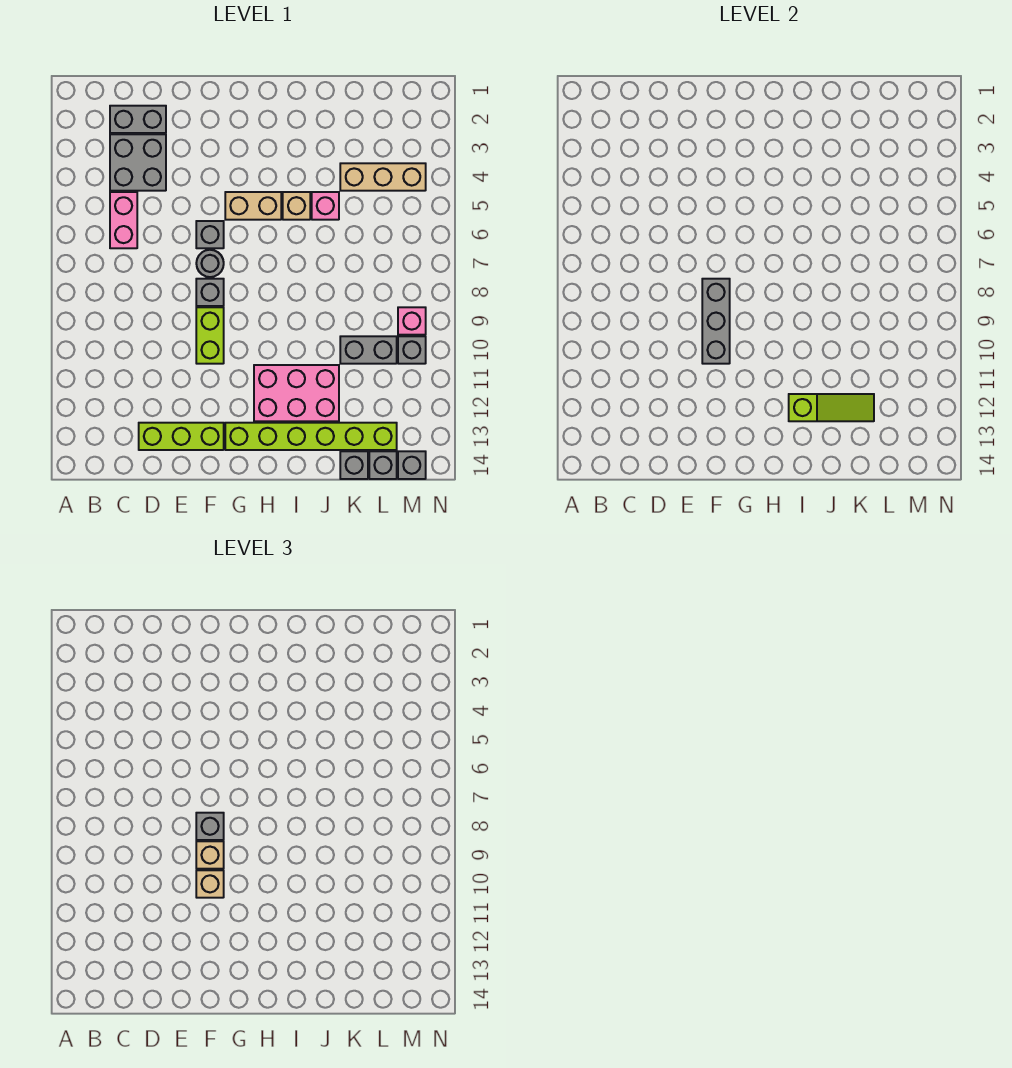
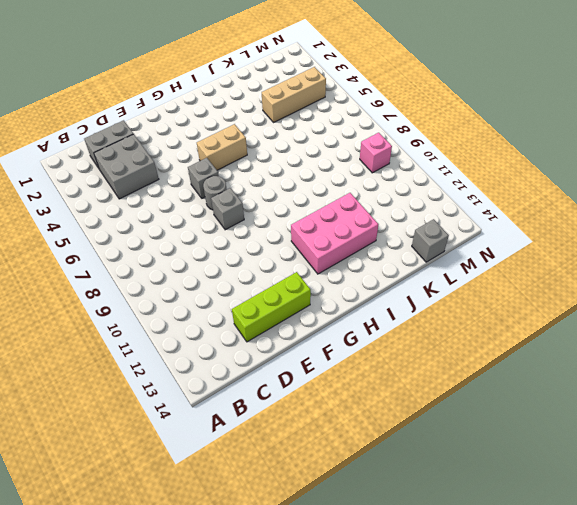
none -> pink brick C5:C6 level 1
none -> lime brick F9:F10 level 1
none -> lime brick G13:L13 level 1

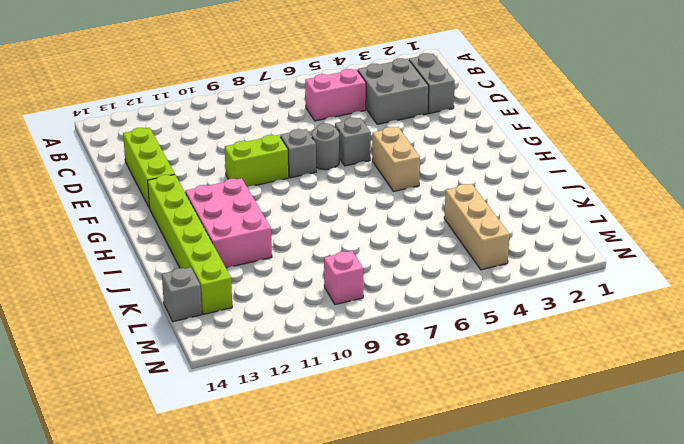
none -> tan brick I5 level 1
none -> pink brick J5 level 1
none -> grey brick K10:L10 level 1

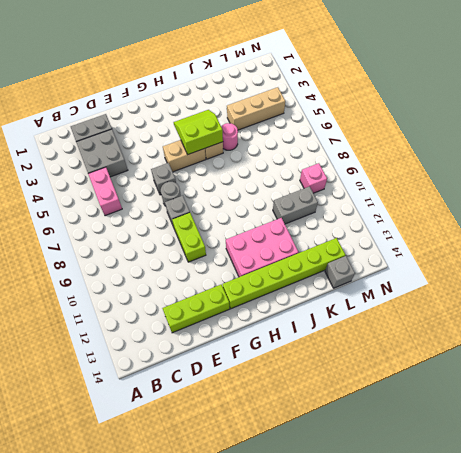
lime slope H4:I5 level 2 top 5 -> none
pink round brick J5 level 1 -> pink brick J5 level 1
none -> grey brick K14 level 1
none -> grey brick M10 level 1
none -> grey brick M14 level 1

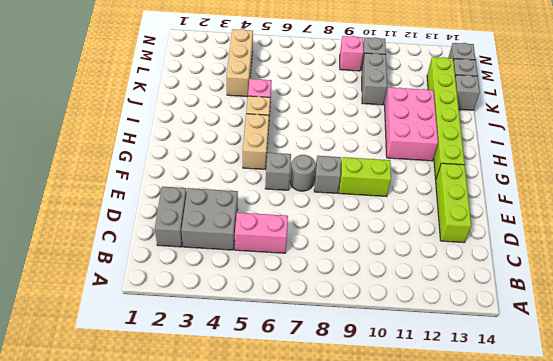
none -> grey brick F8:F10 level 2
none -> lime slope I12:K12 level 2 top I
none -> grey brick F8 level 3

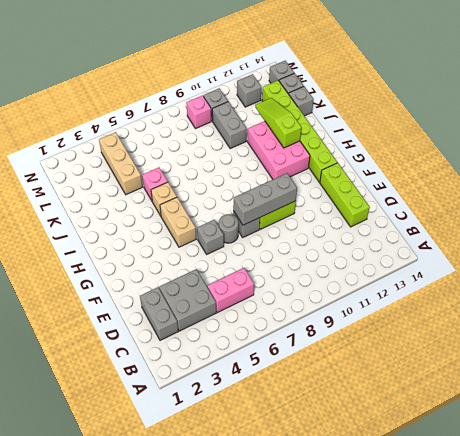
grey brick M12 level 1 -> grey brick F8 level 3
none -> tan brick F9 level 3
none -> tan brick F10 level 3

